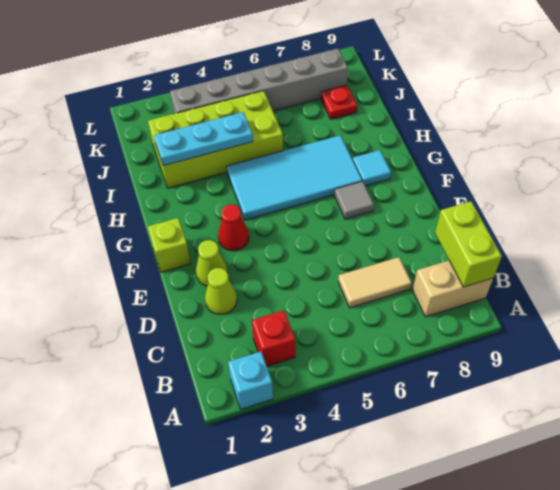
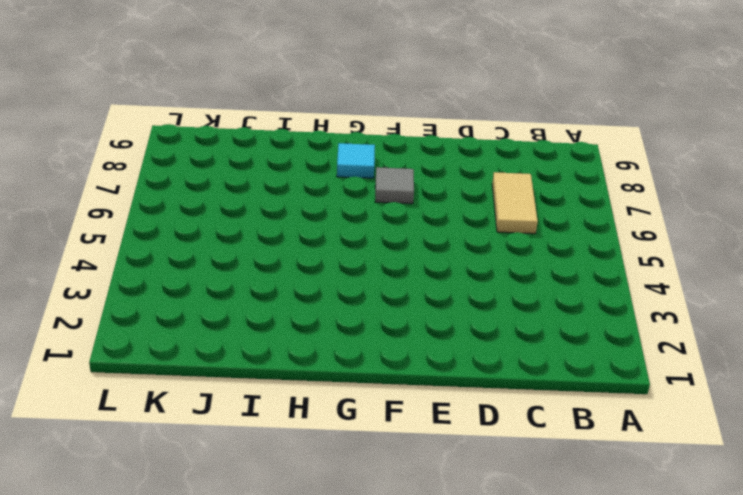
none -> cyan brick A2 level 1
none -> red brick B3 level 1
none -> tan brick B8:B9 level 1

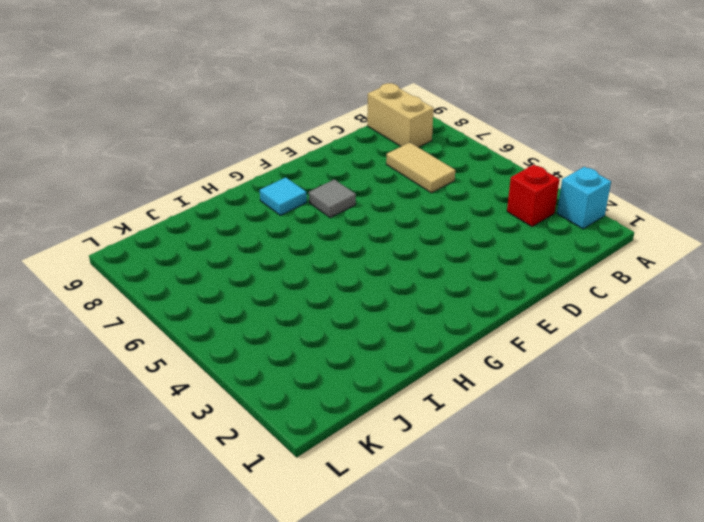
none -> lime cone D2 level 1
none -> lime cone E2 level 1
none -> lime brick F1 level 1

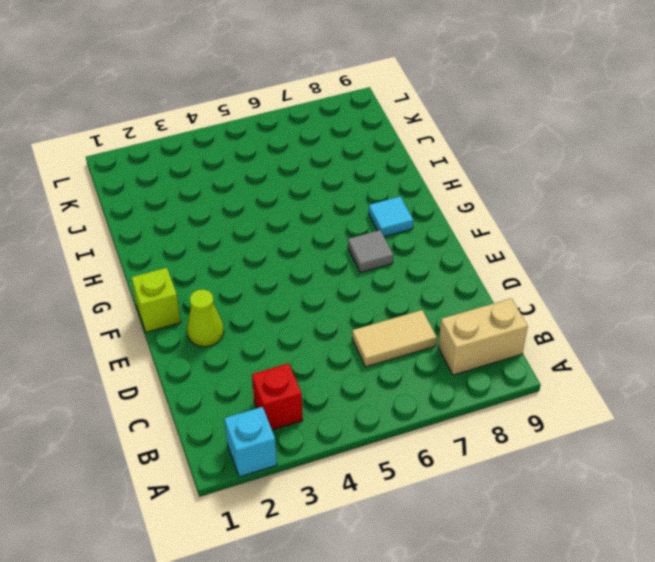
none -> lime cone D2 level 1
none -> red cone F3 level 1
none -> cyan tile G4:H7 level 1

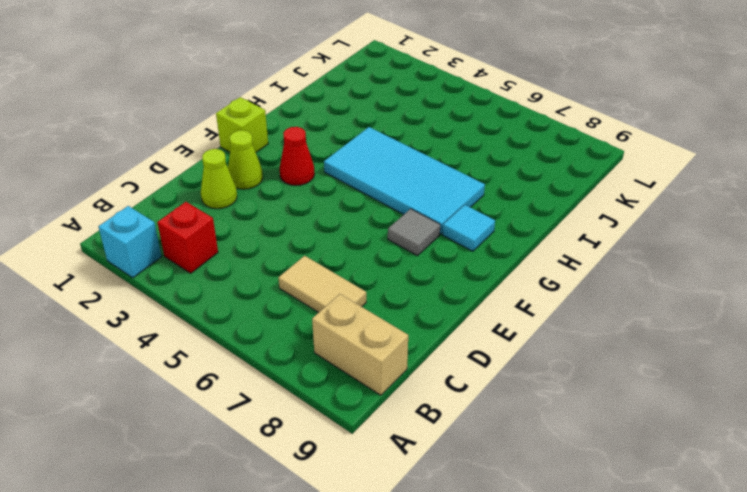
none -> lime brick I2:J5 level 1
none -> red plate J8 level 1
none -> grey brick K3:K8 level 1

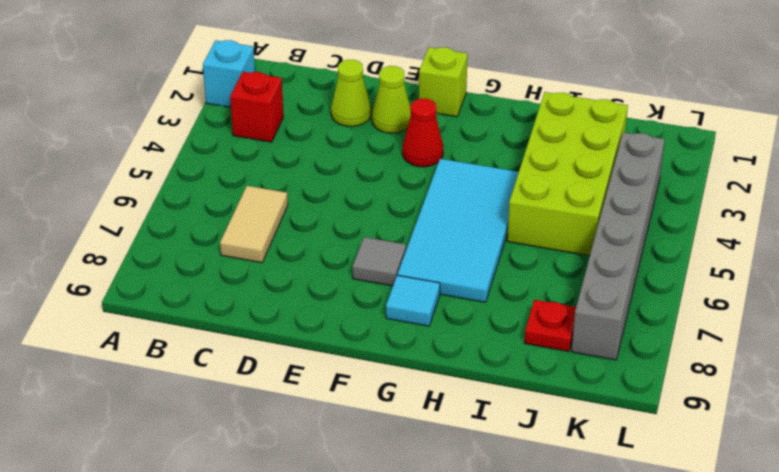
none -> tan brick B8:B9 level 1
none -> lime brick B9:C9 level 2
none -> cyan plate I2:I4 level 2

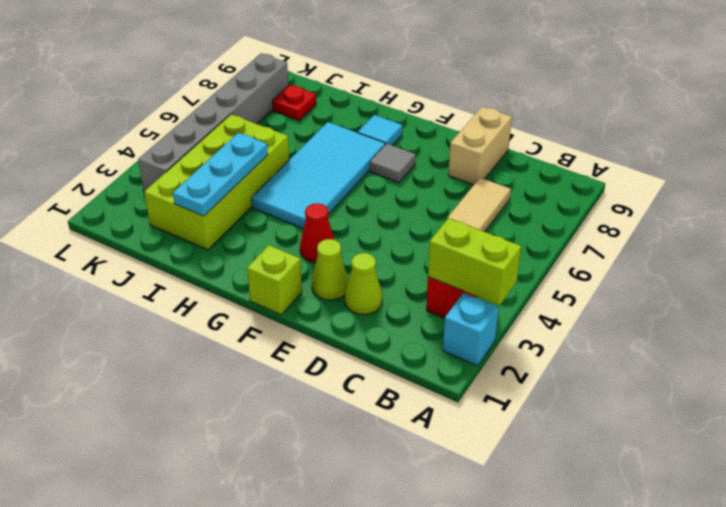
lime brick A3:B3 level 2 -> lime brick B9:C9 level 2
tan brick D8:D9 level 1 -> tan brick B8:B9 level 1

